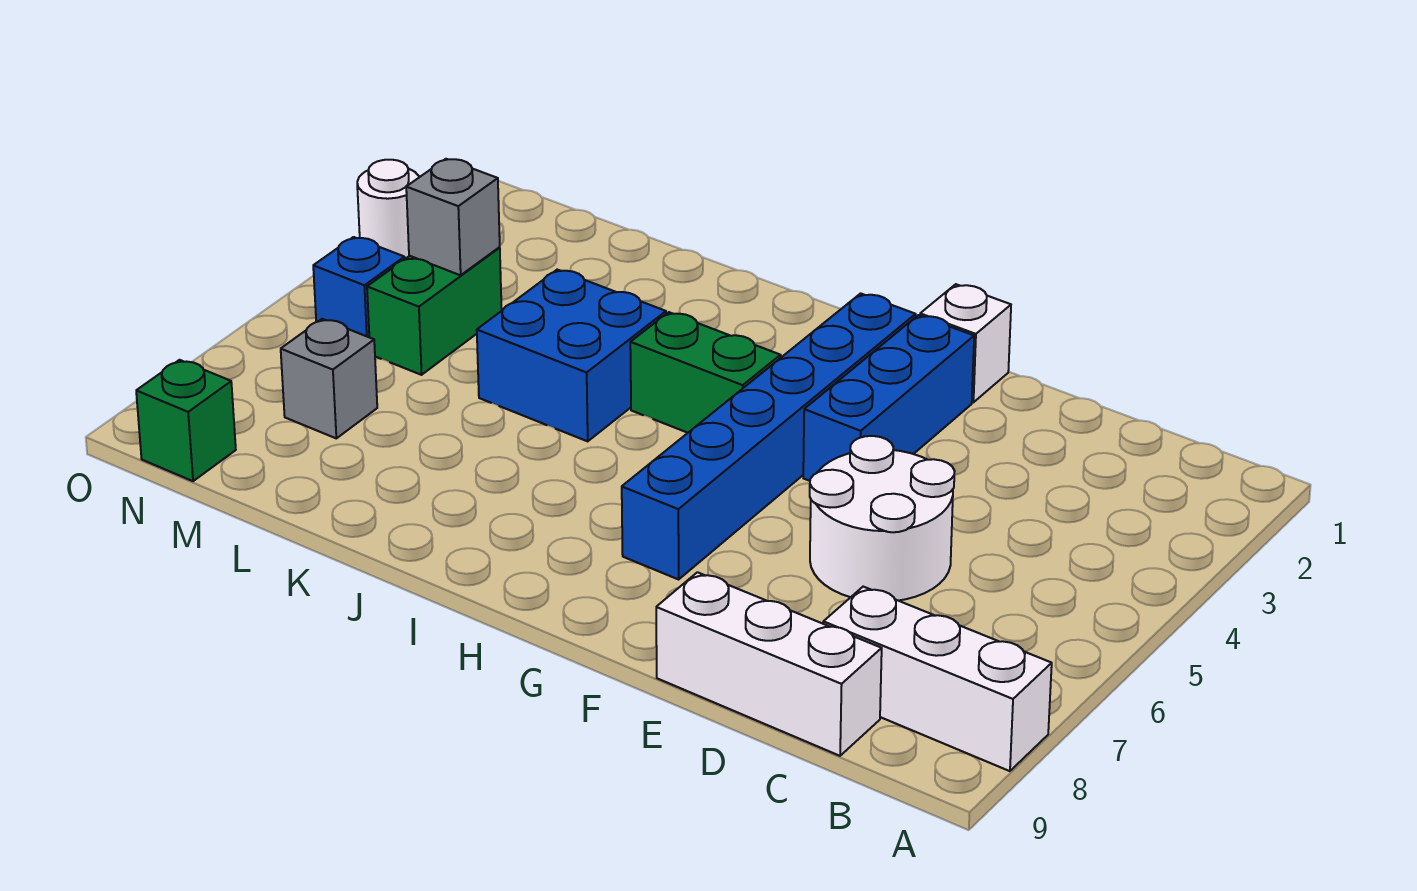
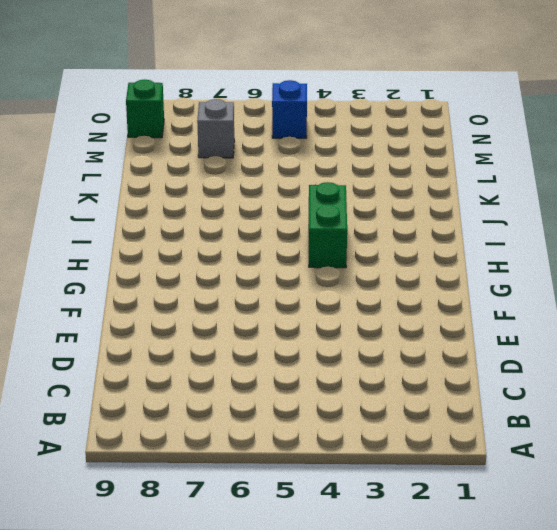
none -> white brick A8:C8 level 1
none -> white brick C9:E9 level 1
none -> white round brick D5:E6 level 1

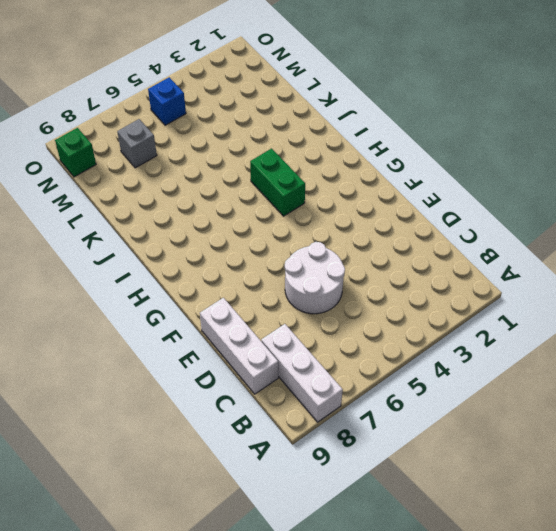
none -> white brick F1 level 1
none -> blue brick F2:F4 level 1
none -> blue brick G2:G7 level 1

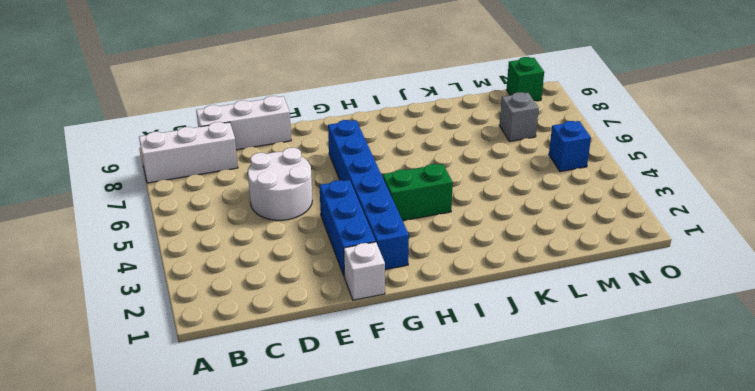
none -> blue brick J4:K5 level 1
none -> green brick M4:M5 level 1
none -> white round brick O3 level 1

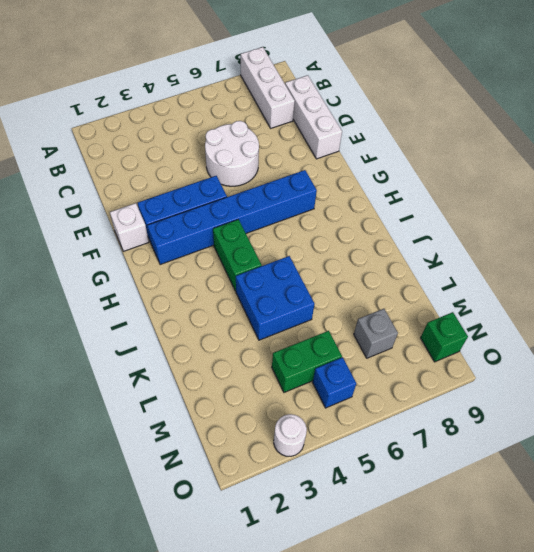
none -> grey brick M4 level 2

